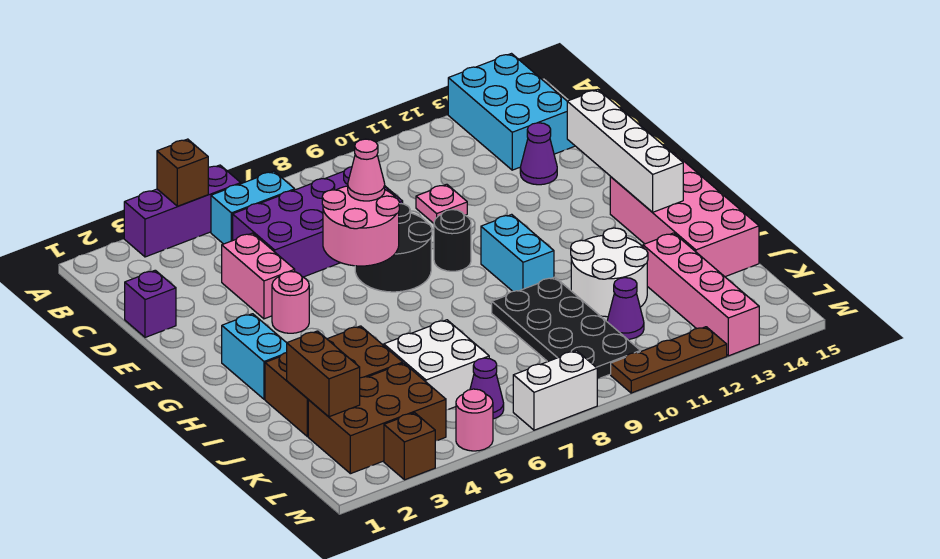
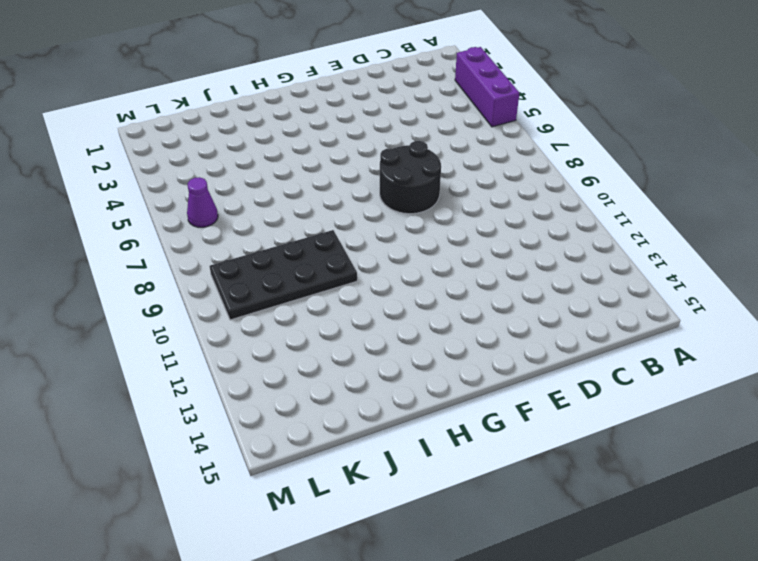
none -> cyan brick A13:C14 level 1
none -> cyan brick B5:B6 level 1
none -> purple brick C5:D8 level 1
none -> purple brick D1 level 1

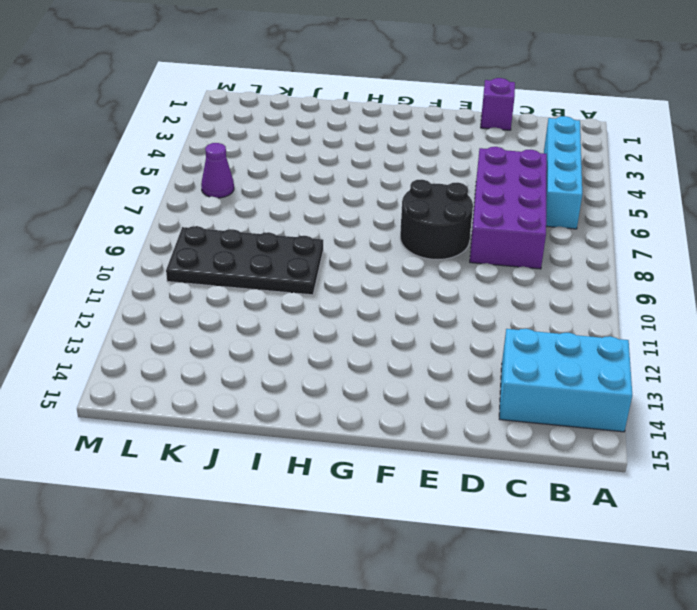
cyan brick B3:B6 level 1 -> cyan brick B5:B6 level 1
none -> purple brick A3:A5 level 1
none -> pink brick D4:E4 level 1
none -> pink plate D10 level 1
none -> purple cone D13 level 1

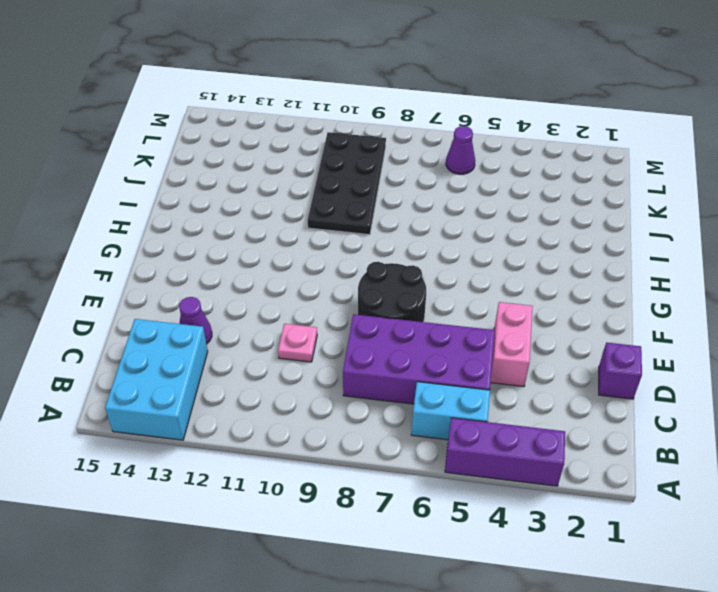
none -> pink round brick F4 level 1
none -> black round brick F9 level 1
none -> cyan brick G2:H2 level 1
none -> cyan brick G10:H10 level 1

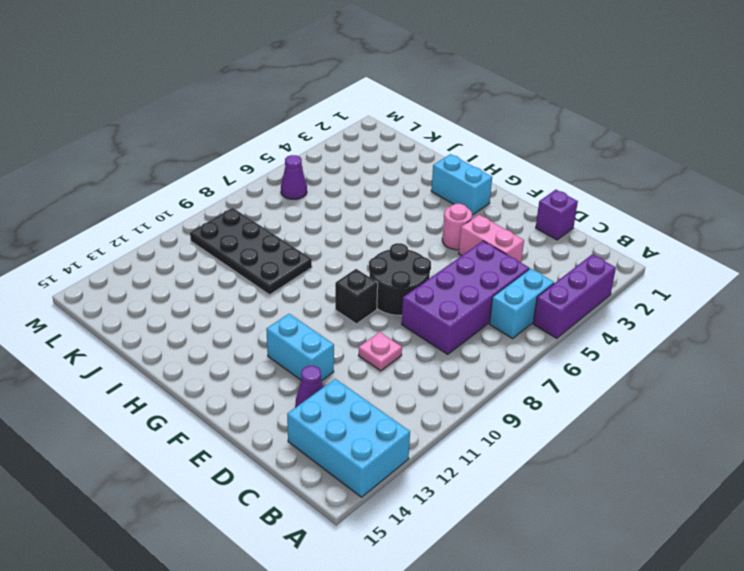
cyan brick E12:F12 level 1 -> cyan brick G10:H10 level 1
black brick F9 level 1 -> black round brick F9 level 1
none -> pink brick G14:J15 level 1
none -> brown brick I2:J4 level 1
none -> white round brick I11:J12 level 1
none -> white brick J5:K6 level 1

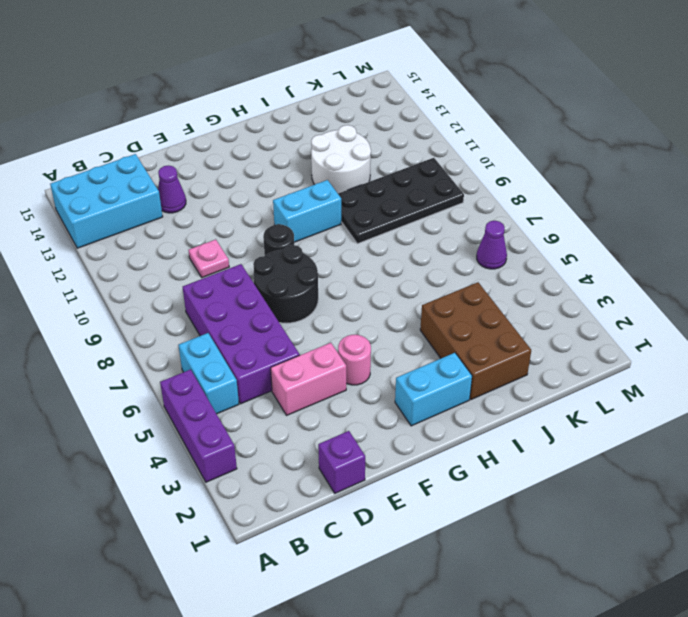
none -> pink brick G14:J15 level 1
none -> white brick J5:K6 level 1
none -> pink brick J13:M13 level 1
none -> brown brick K2:L4 level 1

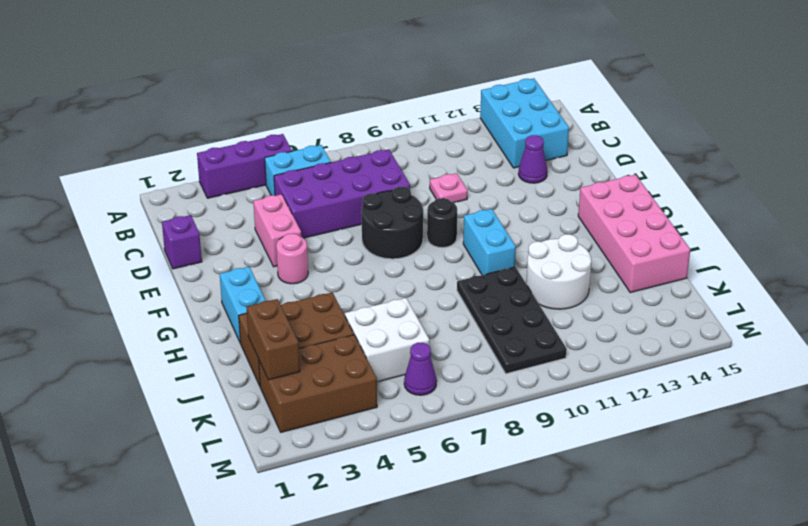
none -> pink brick J13:M13 level 1
none -> purple cone K11 level 1
none -> brown brick M3 level 1
none -> pink round brick M5 level 1

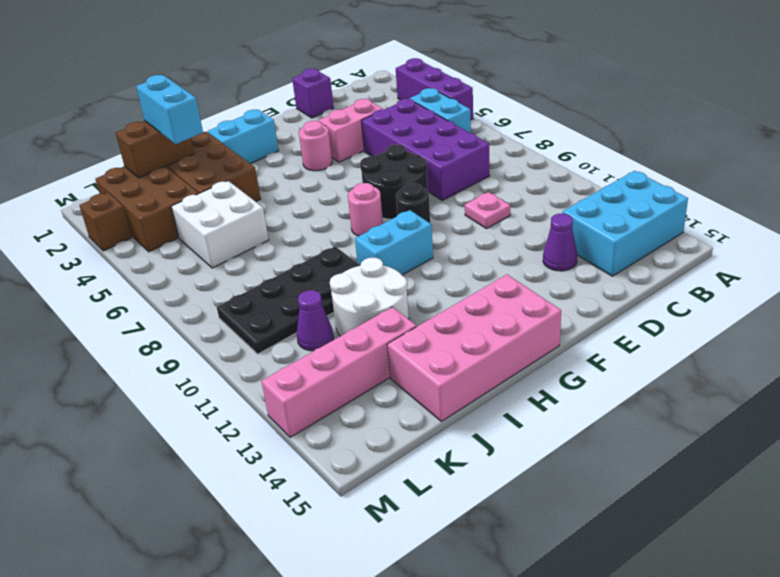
pink round brick G8 level 1 -> pink round brick M5 level 1
cyan brick J2:J3 level 3 -> none
none -> purple cone L6 level 1
none -> white brick M7:M8 level 1
none -> brown plate M10:M12 level 1
none -> brown brick A4 level 2

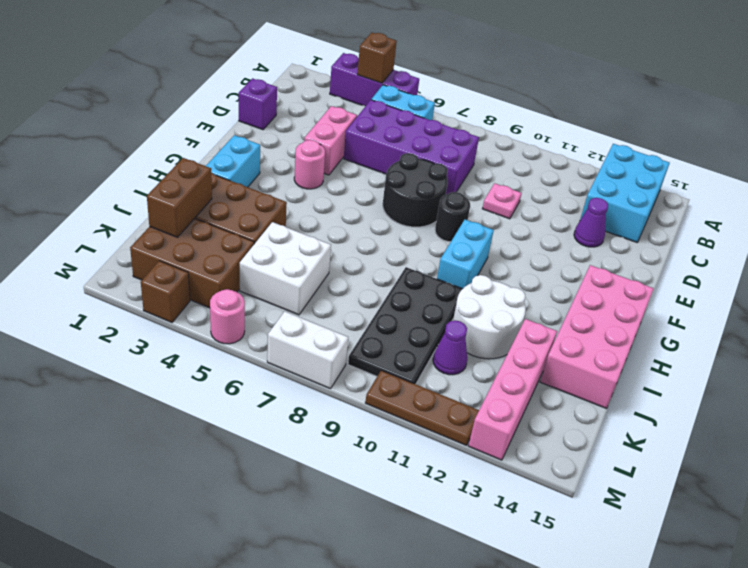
none -> purple cone L6 level 1
none -> pink round brick E6:F7 level 2
none -> white brick E14:H14 level 2
none -> pink cone E7 level 3

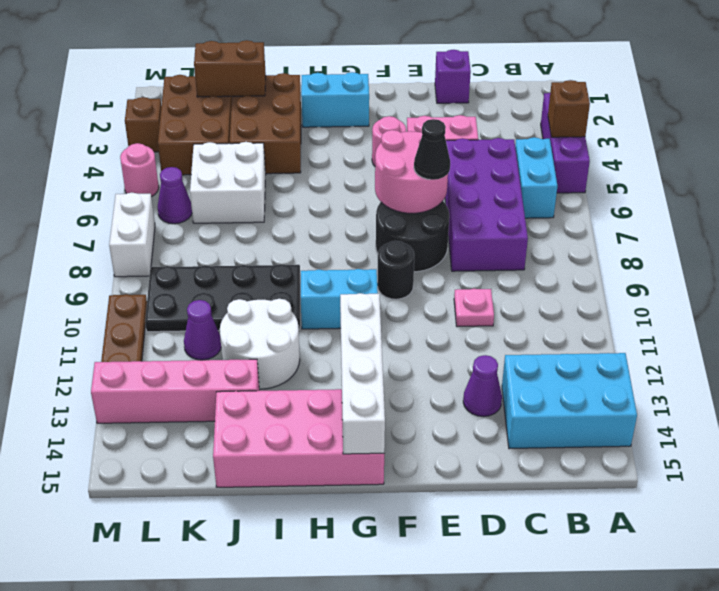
black cone E7 level 3 -> pink cone E7 level 3
white brick G12:G15 level 2 -> white brick E14:H14 level 2

